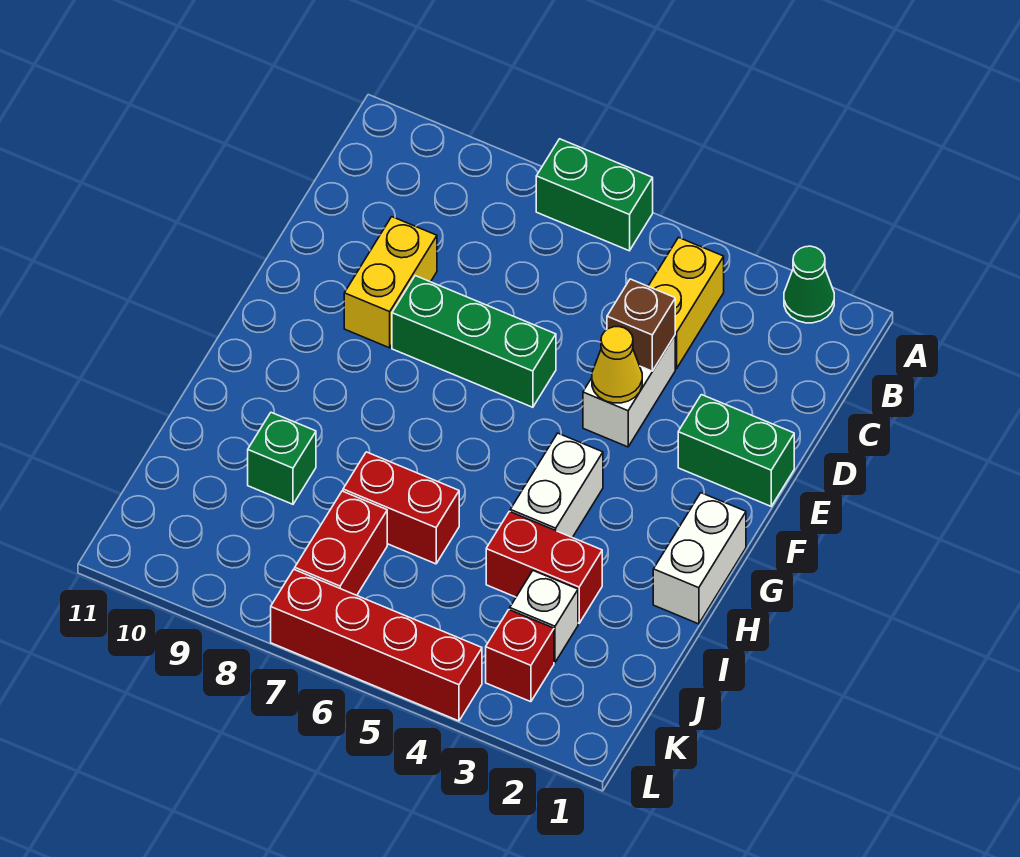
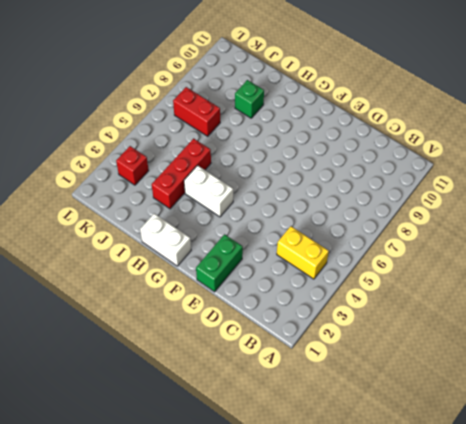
red brick I3:I5 level 1 -> red brick I3:I4 level 1
none -> green cone A2 level 1
none -> green brick A6:A7 level 1
none -> white brick D4:E4 level 1

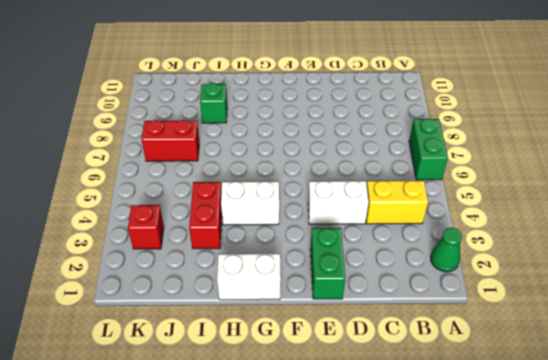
none -> yellow brick D9:E9 level 1
none -> green brick E6:E8 level 1
none -> red brick I6:I7 level 1

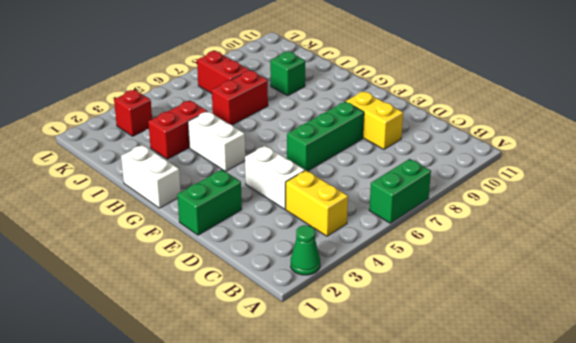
none -> white brick J3 level 1
none -> red brick L4:L7 level 1
none -> brown brick D4 level 2

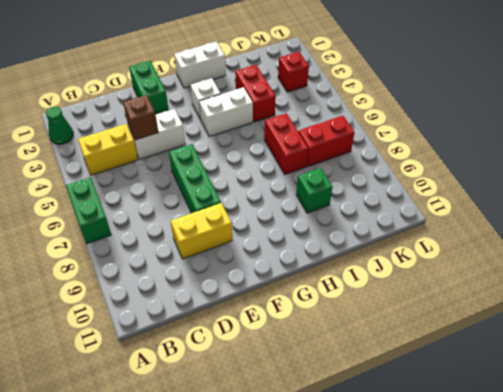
white brick G3 level 1 -> white brick J3 level 1
none -> red brick L4:L7 level 1
none -> yellow cone E4 level 2

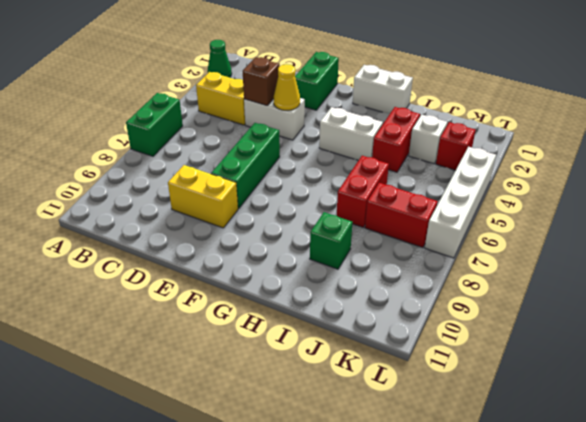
white brick L4:L7 level 1 -> red brick L4:L7 level 1

